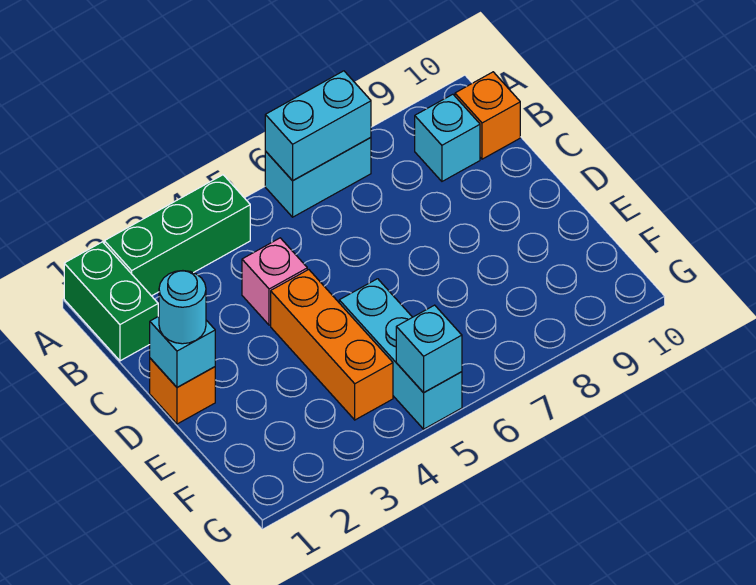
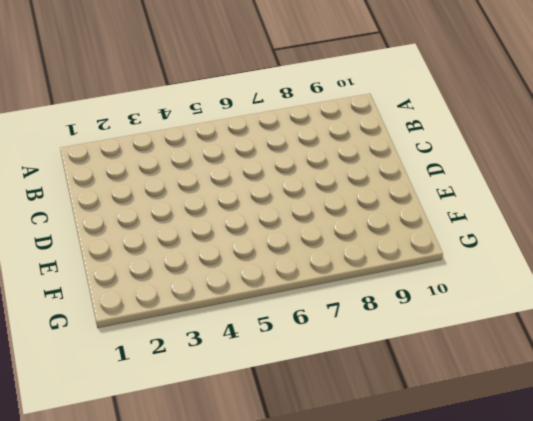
none -> green brick A1:B1 level 1
none -> green brick A2:A4 level 1
none -> cyan brick A6:A7 level 1

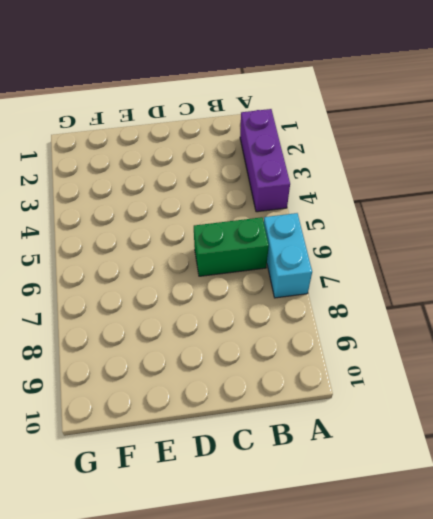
purple brick A2:A4 level 1 -> green brick A2:A4 level 1
green brick B6:C6 level 1 -> green brick A1:B1 level 1
none -> cyan brick B9 level 1
none -> orange brick B10 level 1
none -> pink brick C4 level 1

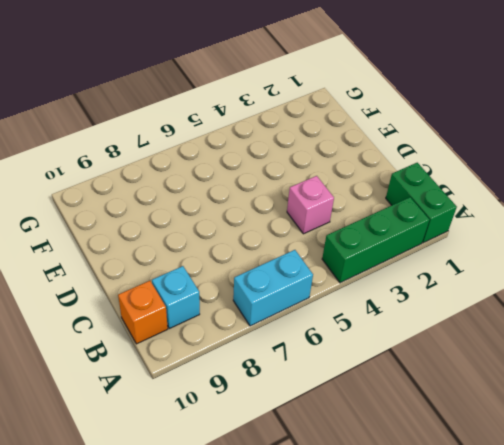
none -> orange brick D1 level 1
none -> orange brick D4:F4 level 1
none -> cyan brick E5:G5 level 1

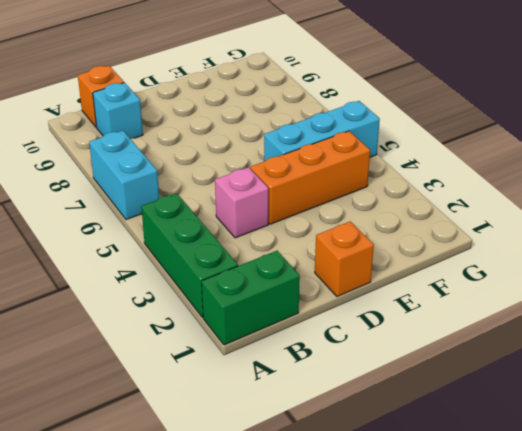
none -> cyan brick A6:A7 level 2
none -> cyan brick D1 level 2
none -> cyan brick G5 level 2

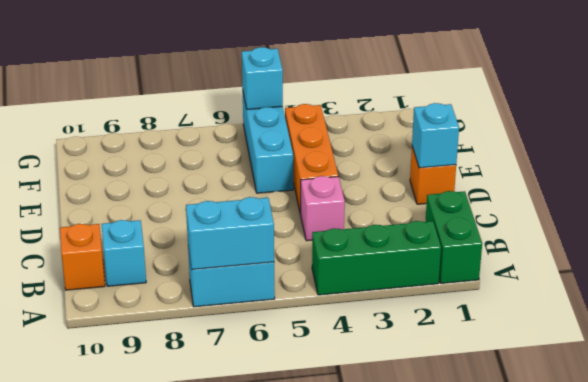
none -> cyan round brick D1 level 3

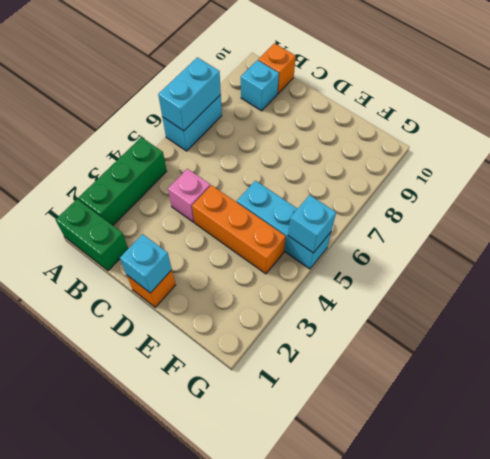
none -> cyan round brick D1 level 3

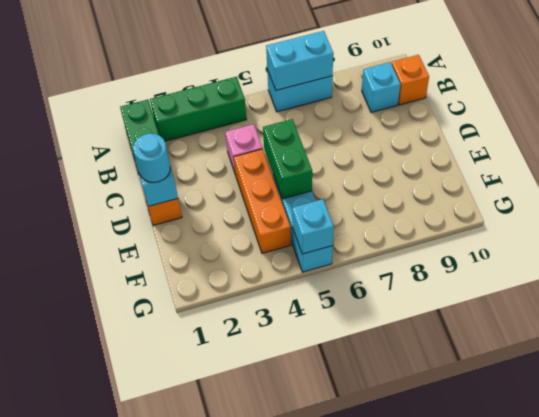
green brick D5:E5 level 2 -> none

